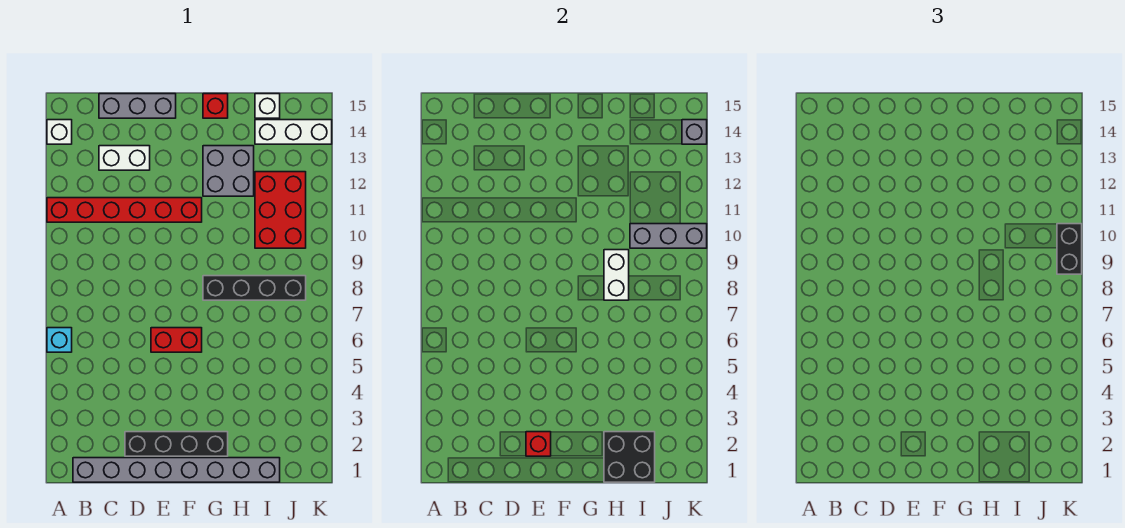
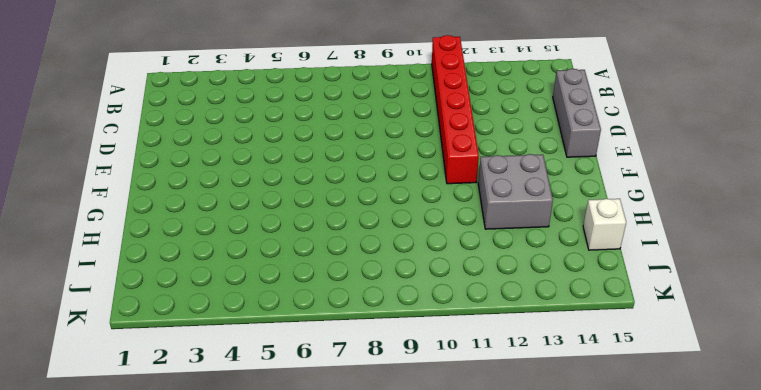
none -> cyan brick A6 level 1
none -> white brick A14 level 1
none -> grey brick B1:I1 level 1

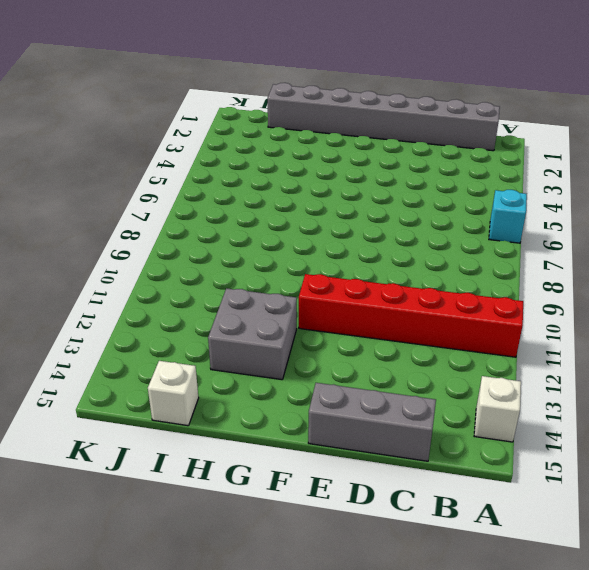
none -> white brick C13:D13 level 1
none -> black brick D2:G2 level 1
none -> red brick E6:F6 level 1

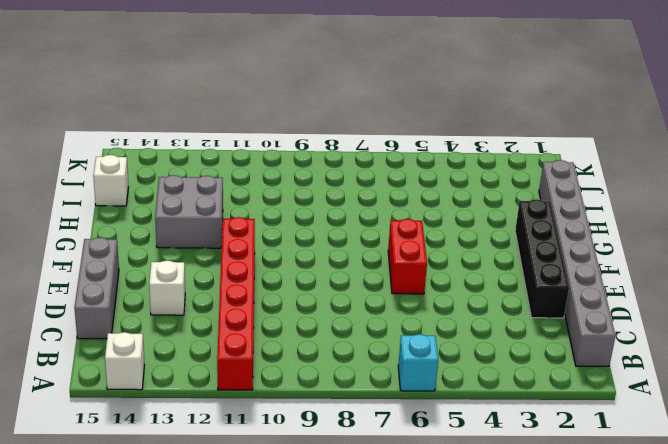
white brick D13 level 1 -> white brick C13:D13 level 1
none -> black brick G8:J8 level 1
none -> red brick G15 level 1
none -> red brick I10:J12 level 1

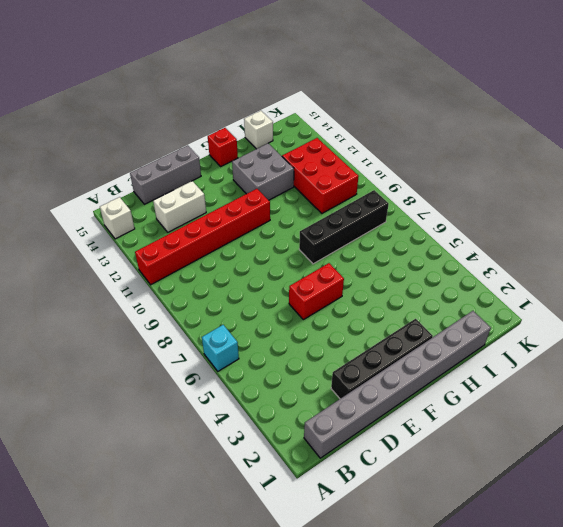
none -> white brick I14:K14 level 1
none -> red brick E2 level 2
none -> black brick H1:I2 level 2

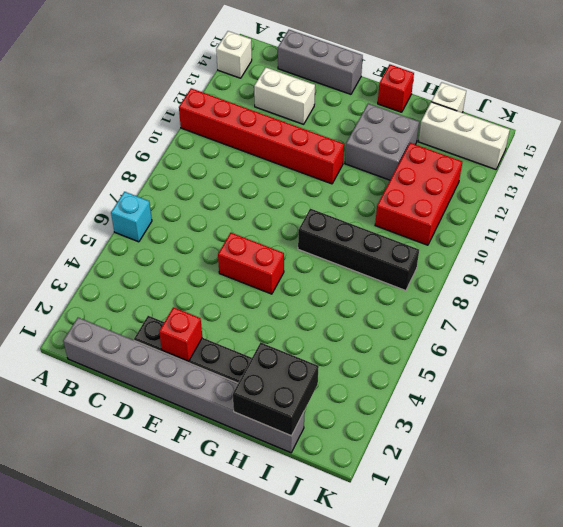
none -> white brick H8:H9 level 2
none -> grey brick I10:K10 level 2
none -> grey brick K14 level 2

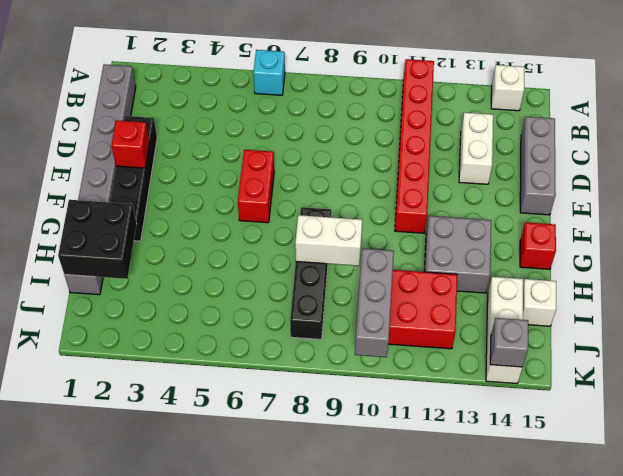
none -> black brick K9:K10 level 3

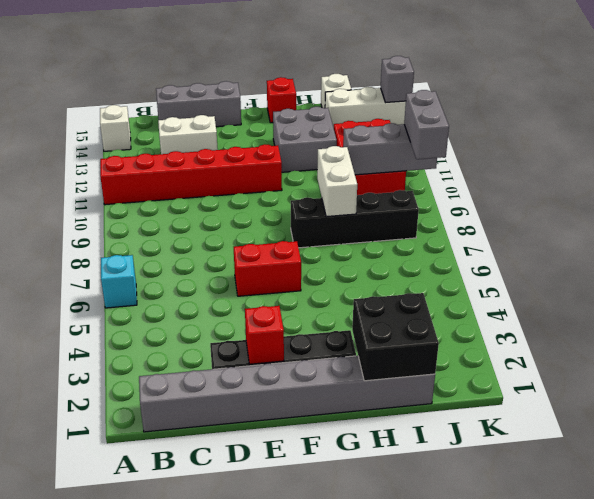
grey brick K9:K10 level 3 -> black brick K9:K10 level 3

